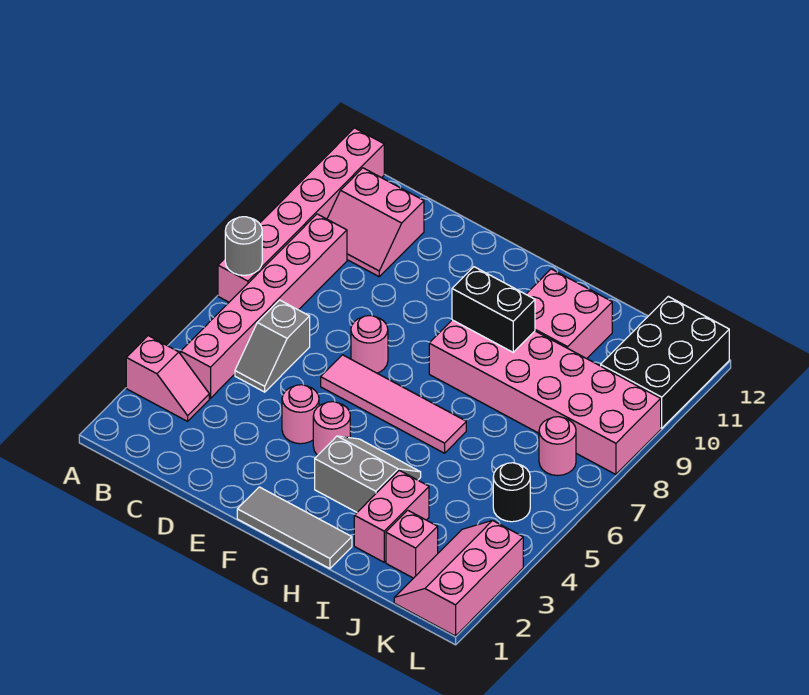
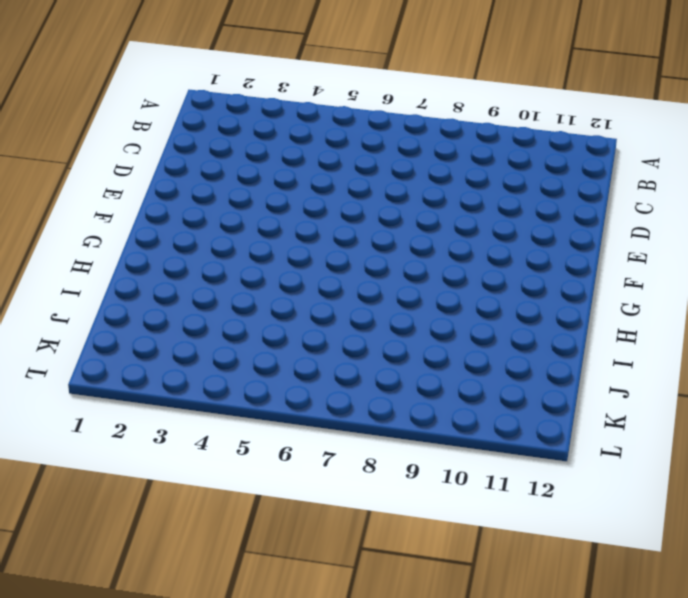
none -> pink slope A3:B3 level 1 top A
none -> pink brick A7:A12 level 1
none -> pink brick B4:B9 level 1

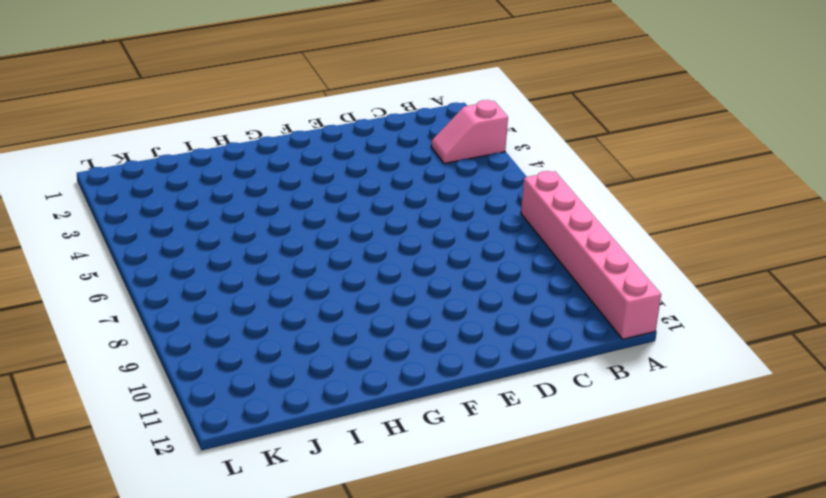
none -> pink brick B4:B9 level 1
none -> pink slope B10:C11 level 1 top 11
none -> grey slope C5:C6 level 1 top 6

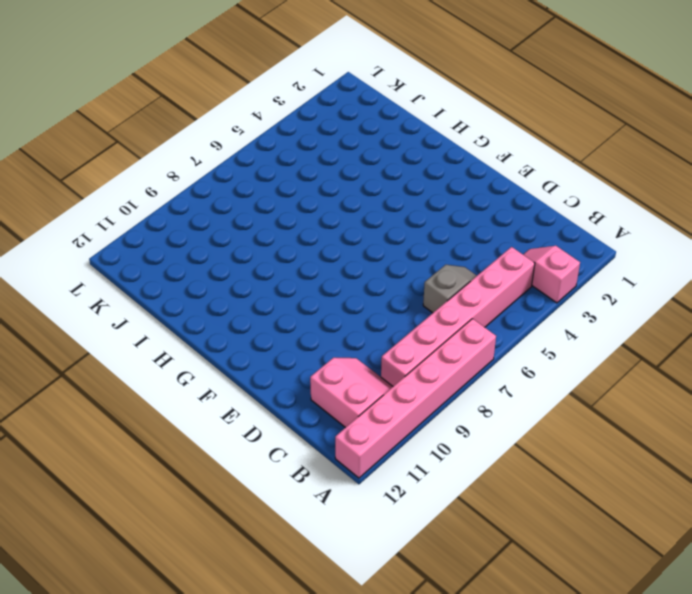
none -> pink round brick E4 level 1
none -> pink tile E6:H6 level 1
none -> pink round brick E7 level 1

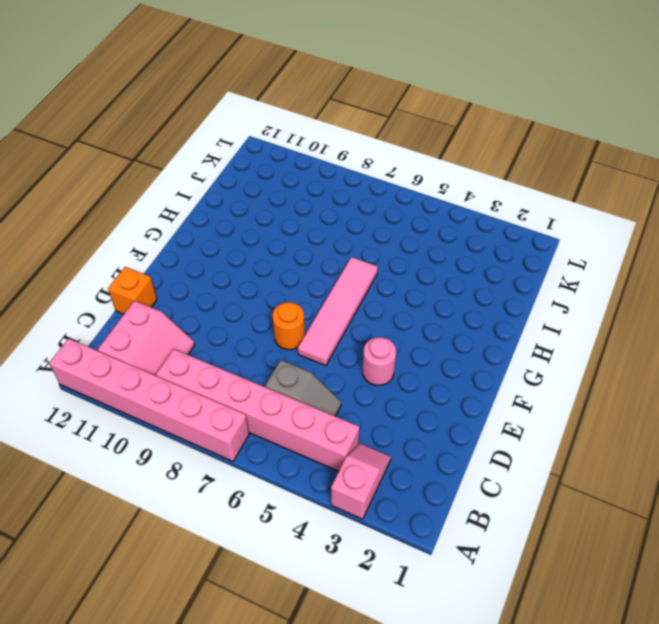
orange brick D12 level 1 -> none
orange round brick E7 level 1 -> pink round brick E7 level 1
none -> grey tile F1:H1 level 1
none -> pink round brick F4 level 1
none -> grey slope G3:H4 level 1 top 3

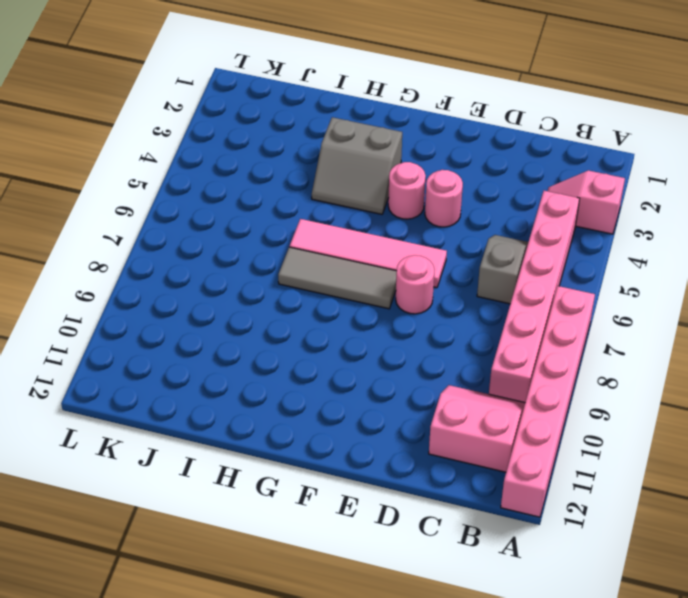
grey tile F7:H7 level 1 -> grey tile F1:H1 level 1
none -> pink brick G8:L9 level 1
none -> pink brick H10:I11 level 1
none -> pink brick I2:I3 level 1

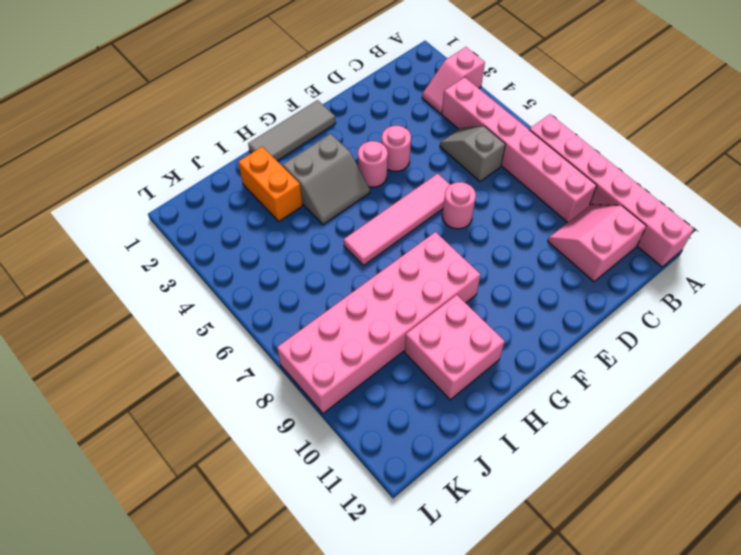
orange brick I2:I3 level 1 -> pink brick I2:I3 level 1
none -> pink brick J2 level 1
none -> pink slope K1:L3 level 1 top L
none -> black round brick K5 level 1

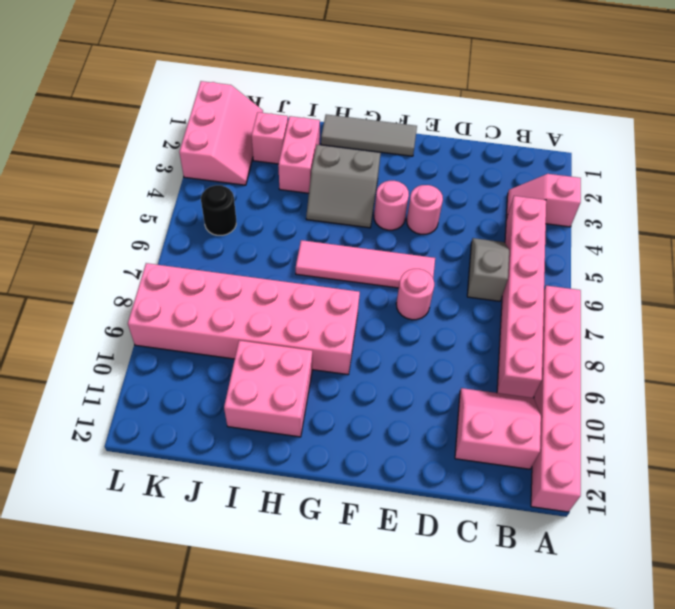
none -> pink round brick K7 level 1
none -> black brick K10:L12 level 1
none -> grey round brick A7 level 2

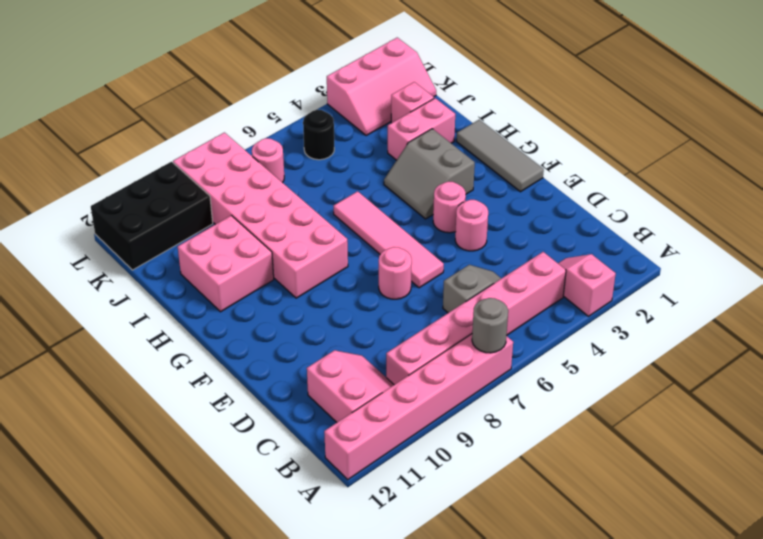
none -> black brick G9:H9 level 2

